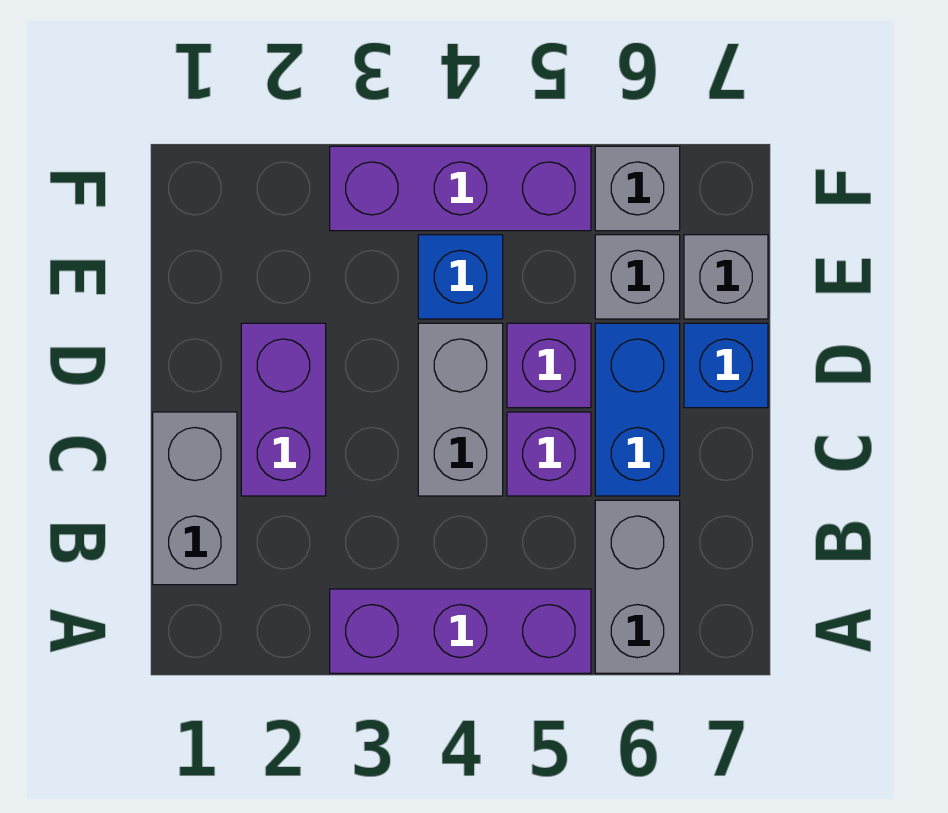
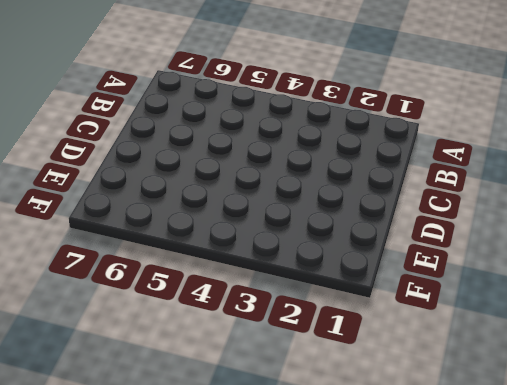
none -> purple brick A3:A5 level 1
none -> grey brick A6:B6 level 1
none -> grey brick B1:C1 level 1

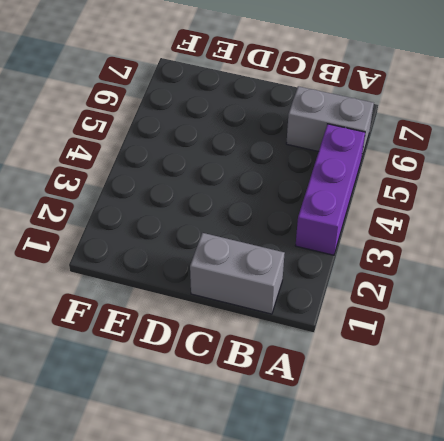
none -> purple brick C2:D2 level 1
none -> grey brick C4:D4 level 1
none -> purple brick C5 level 1

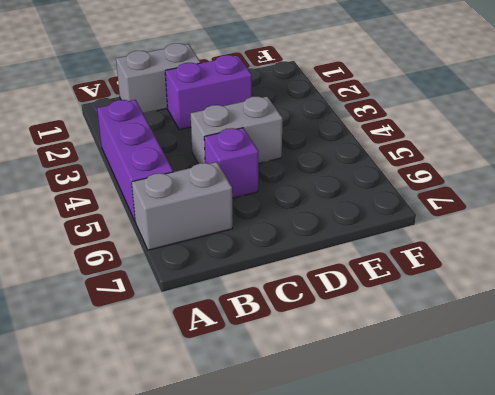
none -> blue brick C6:D6 level 1
none -> purple brick D5 level 1
none -> blue brick D7 level 1

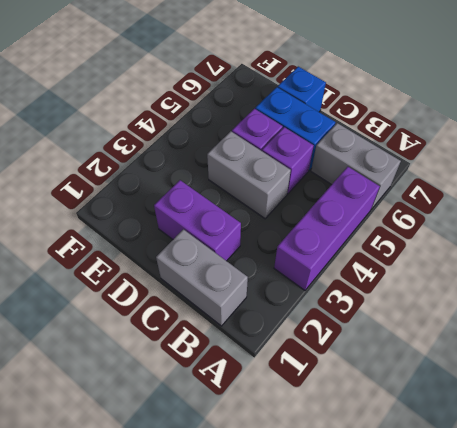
none -> blue brick E4 level 1
none -> grey brick E6 level 1
none -> grey brick E7 level 1

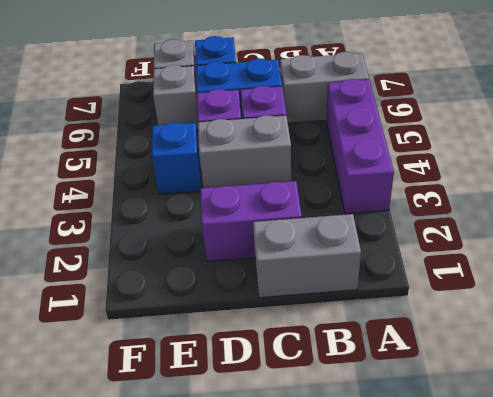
none -> purple brick F3:F5 level 1
none -> grey brick F6 level 1

